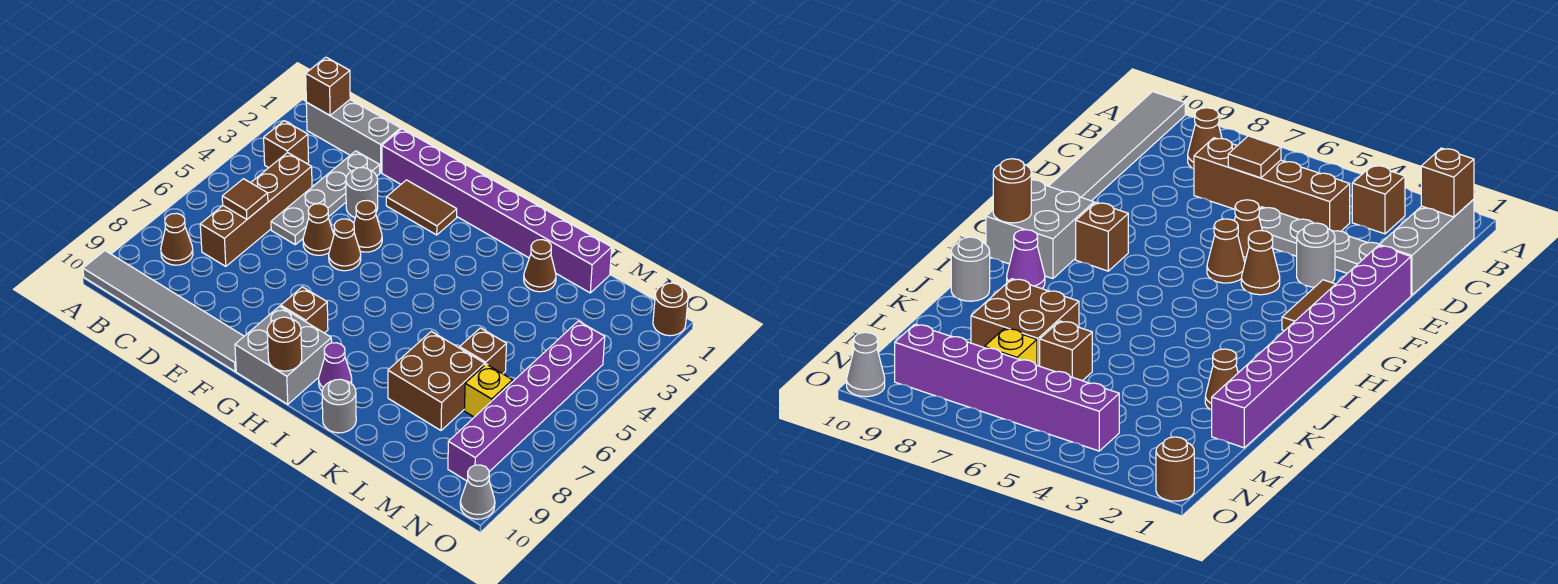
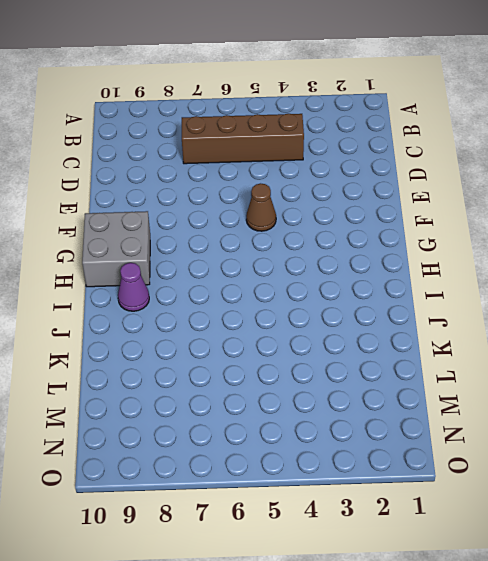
none -> grey tile A10:F10 level 1
none -> grey brick B1:D1 level 1
none -> brown brick B3 level 1

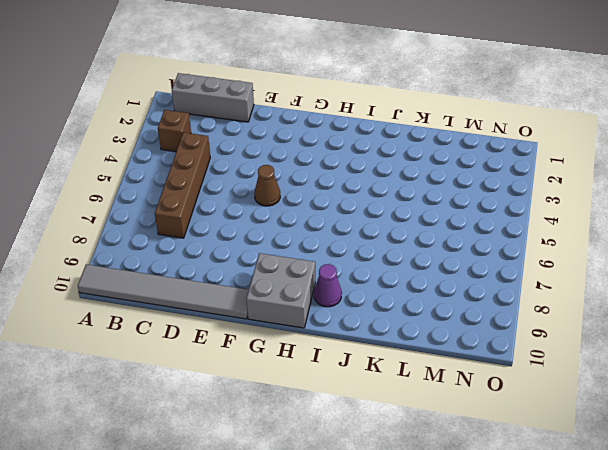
none -> brown cone B8 level 1
none -> grey plate D2:D5 level 1
none -> purple brick E1:L1 level 1

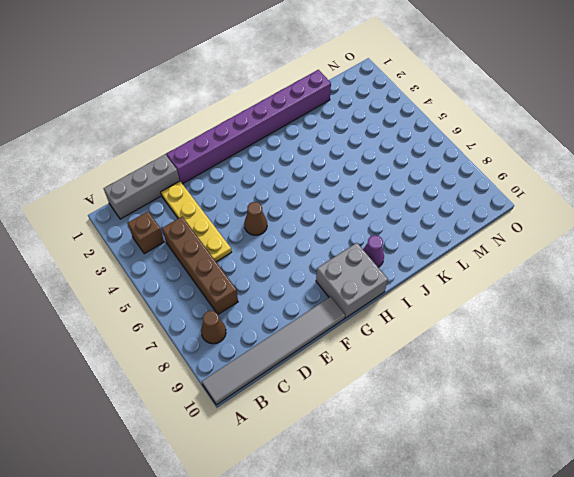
yellow plate D2:D5 level 1 -> grey plate D2:D5 level 1
none -> grey round brick E3 level 1
none -> brown cone E5 level 1
none -> brown tile F2:G2 level 1

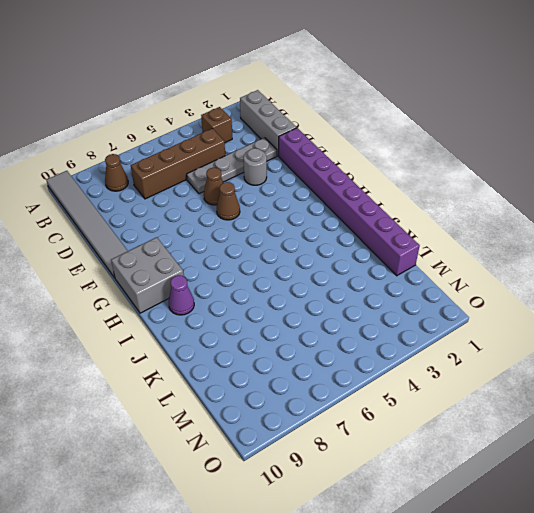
none -> brown tile F2:G2 level 1
none -> brown cone F4 level 1
none -> brown brick G8 level 1

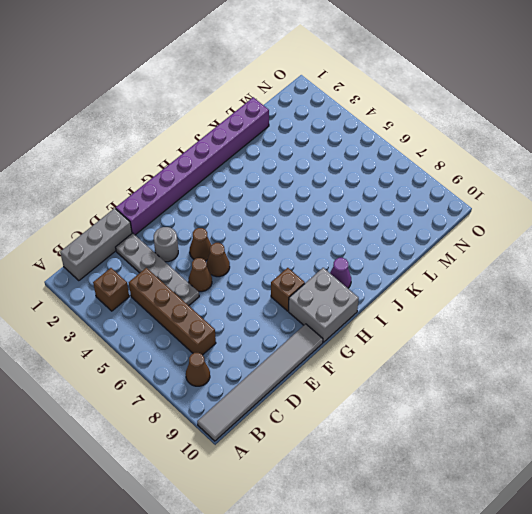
none -> brown tile F2:G2 level 1
none -> grey round brick J10 level 1
none -> brown cone K2 level 1

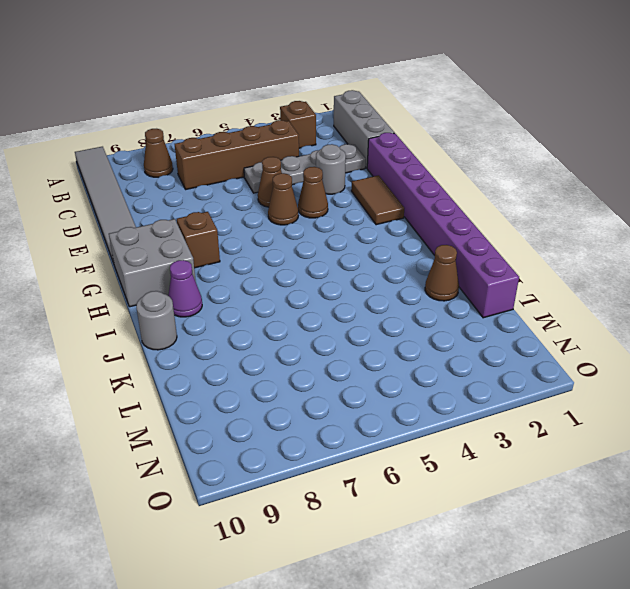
none -> brown brick K7:L8 level 1
none -> brown brick L6 level 1
none -> yellow brick M7 level 1

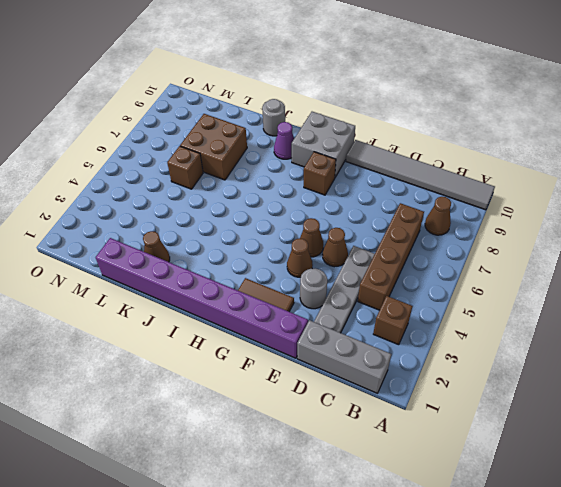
none -> yellow brick M7 level 1
none -> purple brick N4:N9 level 1
none -> brown round brick O1 level 1

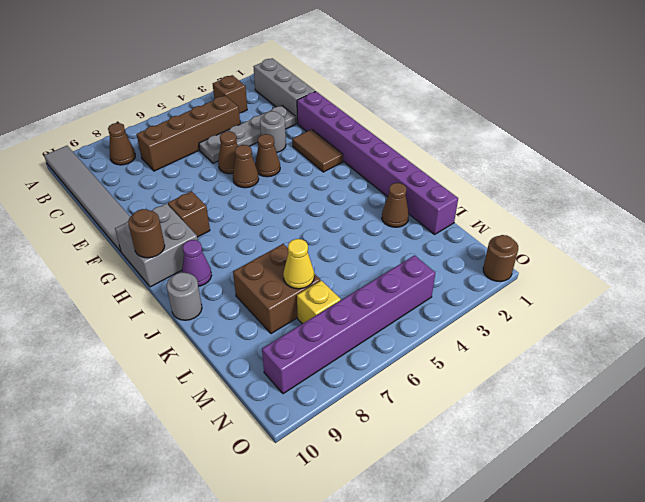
yellow cone L7 level 2 -> none
none -> brown brick L6 level 1
none -> grey cone O10 level 1
none -> brown brick B1 level 2

